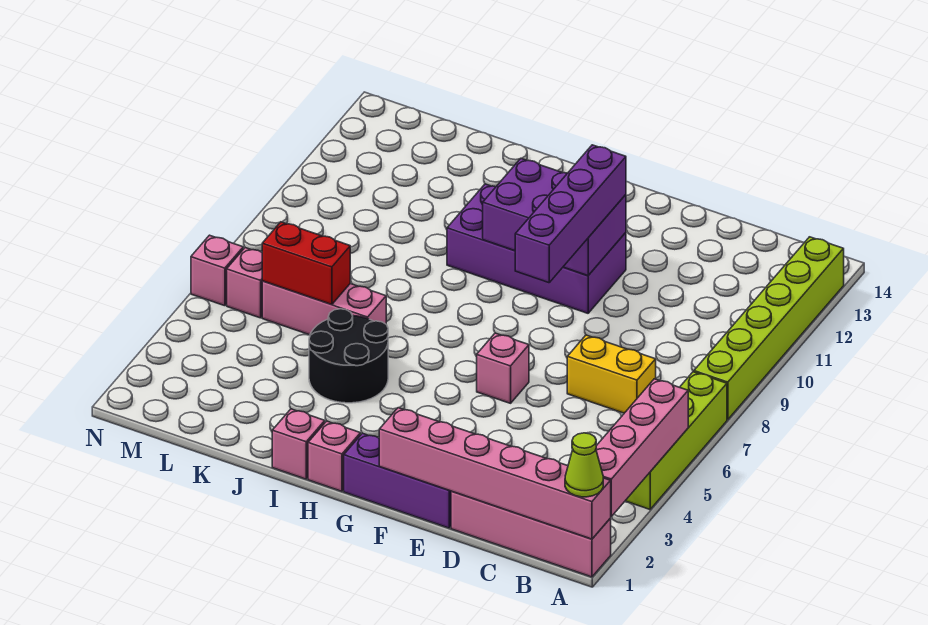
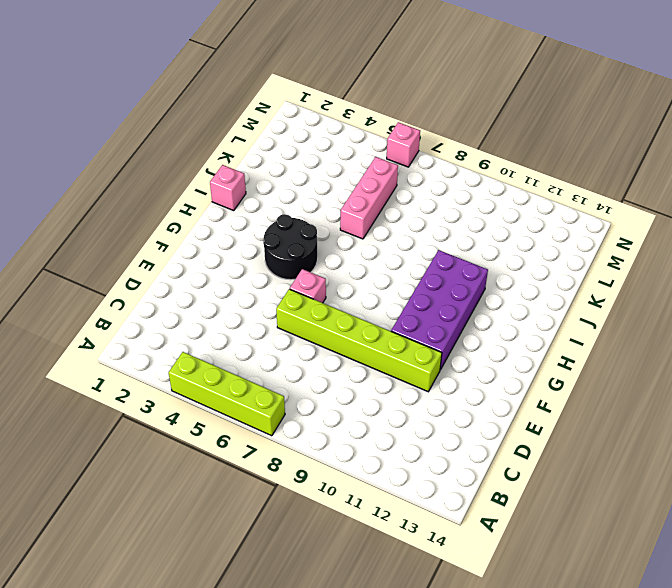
lime brick E6:E11 level 1 -> lime brick A8:A13 level 1
black round brick G4:H5 level 1 -> black round brick I4:J5 level 1
none -> pink brick A1:D1 level 1
none -> yellow brick C7:D7 level 1
none -> purple brick E1:G1 level 1

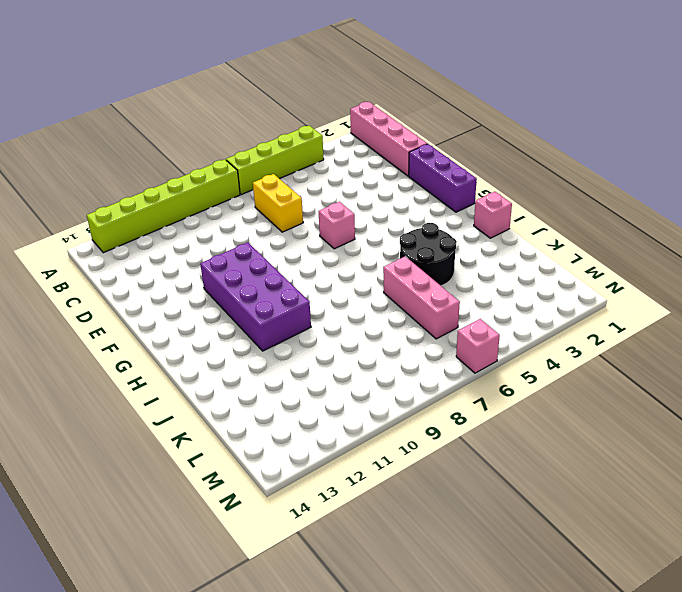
none -> pink brick H1 level 1
none -> pink brick M6 level 1
none -> pink brick A1:F1 level 2

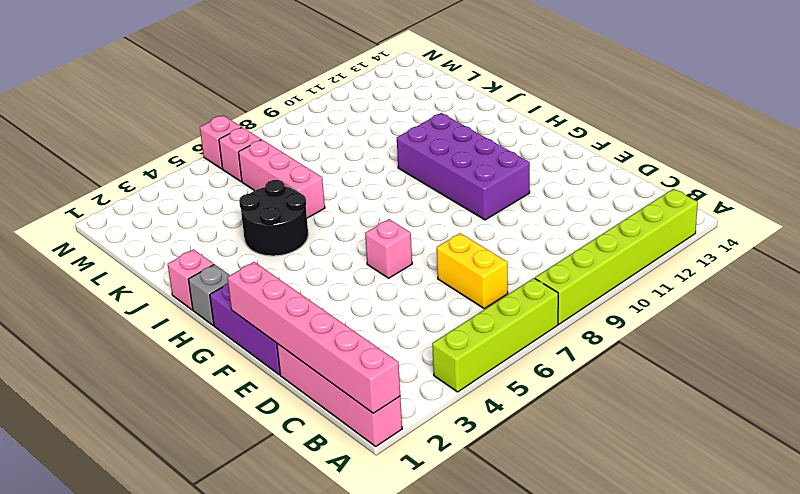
grey brick H1 level 1 -> pink brick H1 level 1
none -> pink brick A2:A5 level 2
none -> purple brick F10:H11 level 2
none -> red brick K6:L6 level 2

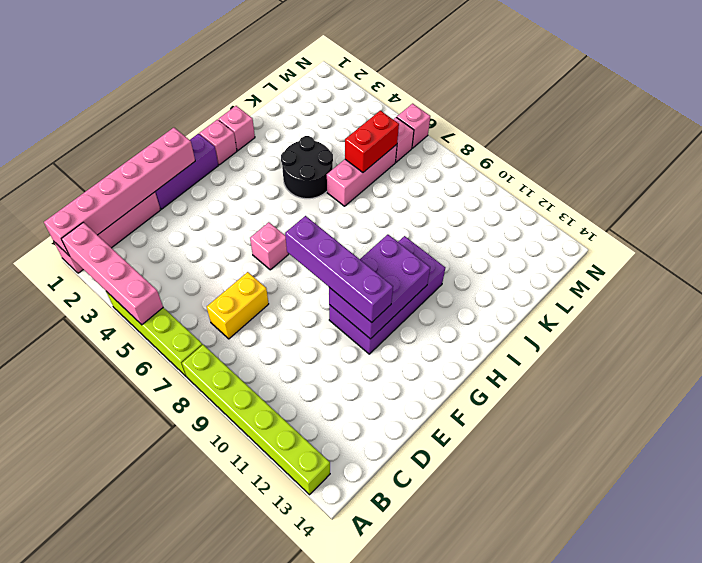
none -> lime cone A1 level 3

